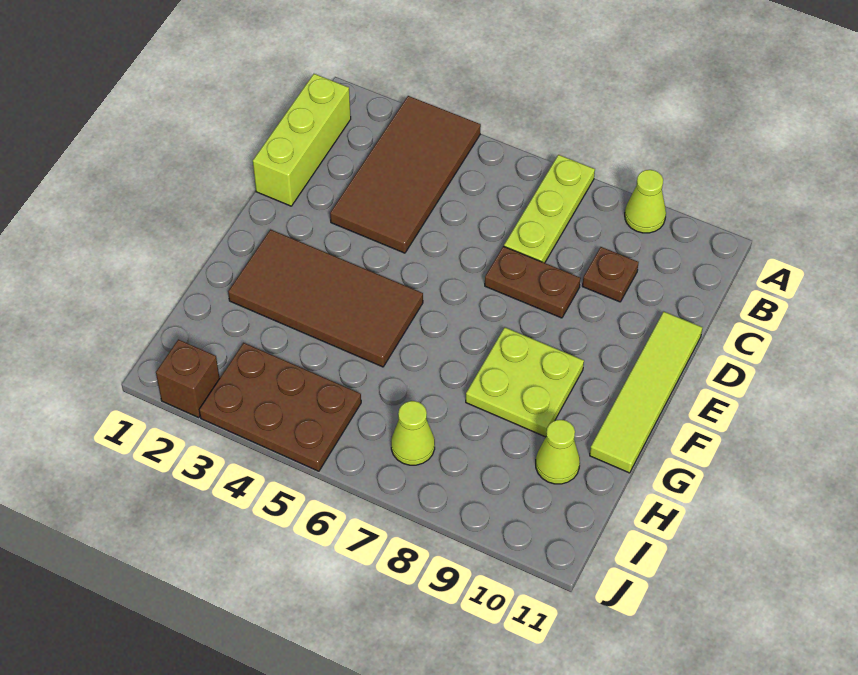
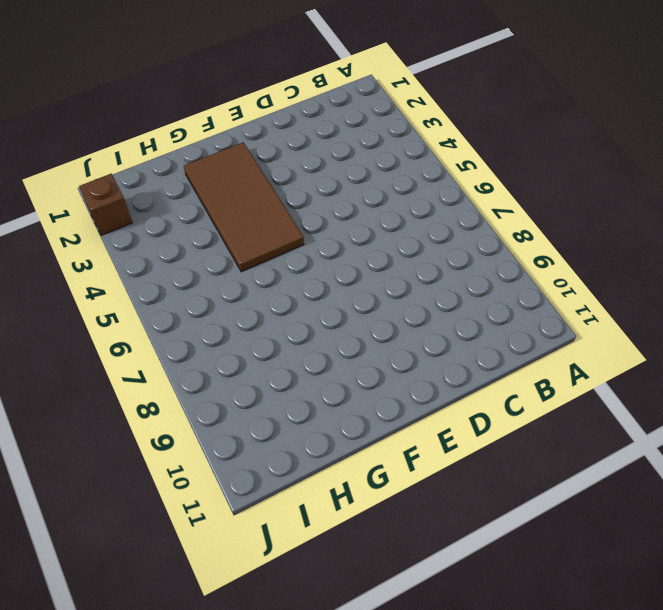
none -> brown tile A3:D4 level 1
none -> lime plate A7:C7 level 1
none -> lime cone A9 level 1

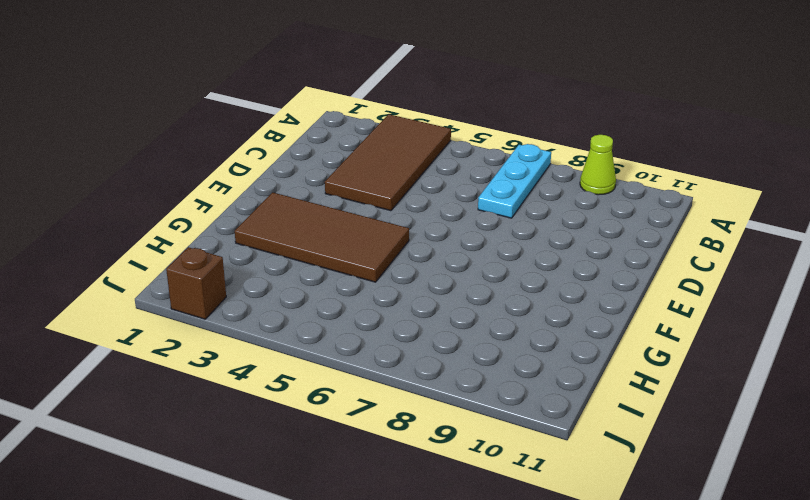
cyan plate A7:C7 level 1 -> lime plate A7:C7 level 1
none -> lime brick B1:D1 level 1
none -> brown plate C9 level 1
none -> brown plate D7:D8 level 1

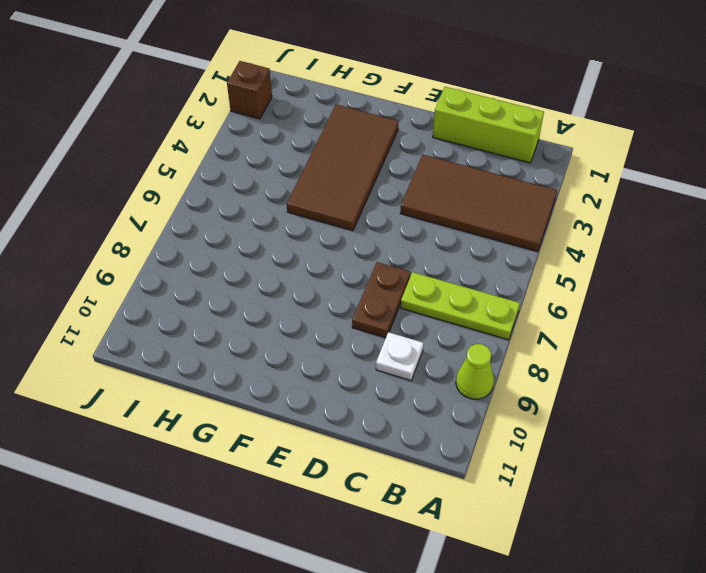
white plate C9 level 1 -> brown plate C9 level 1
none -> lime tile D11:G11 level 1
none -> lime plate F8:G9 level 1
none -> lime cone H10 level 1

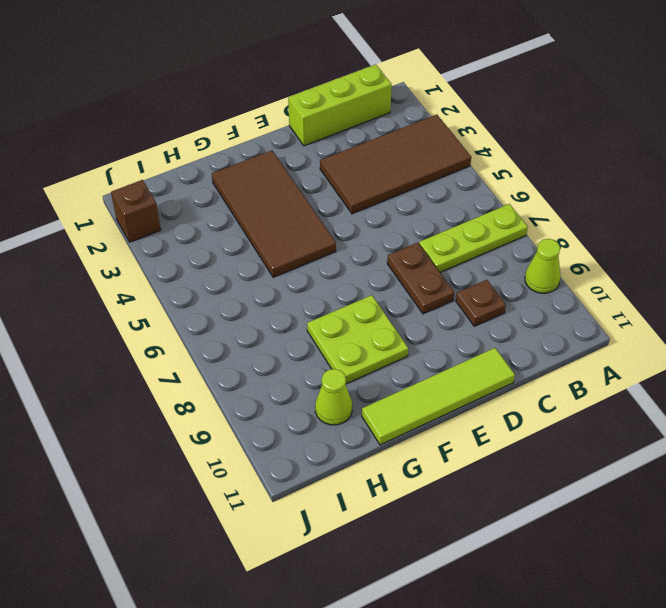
none -> brown plate I3:J5 level 1
none -> lime cone I7 level 1

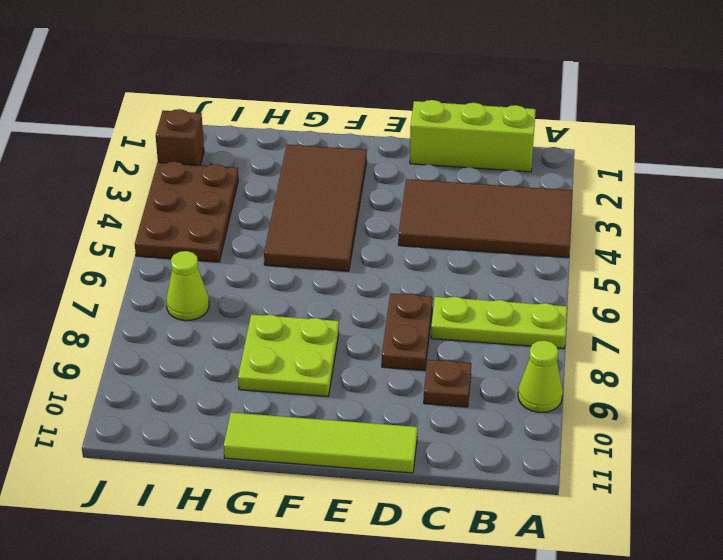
none -> lime cone H10 level 1

